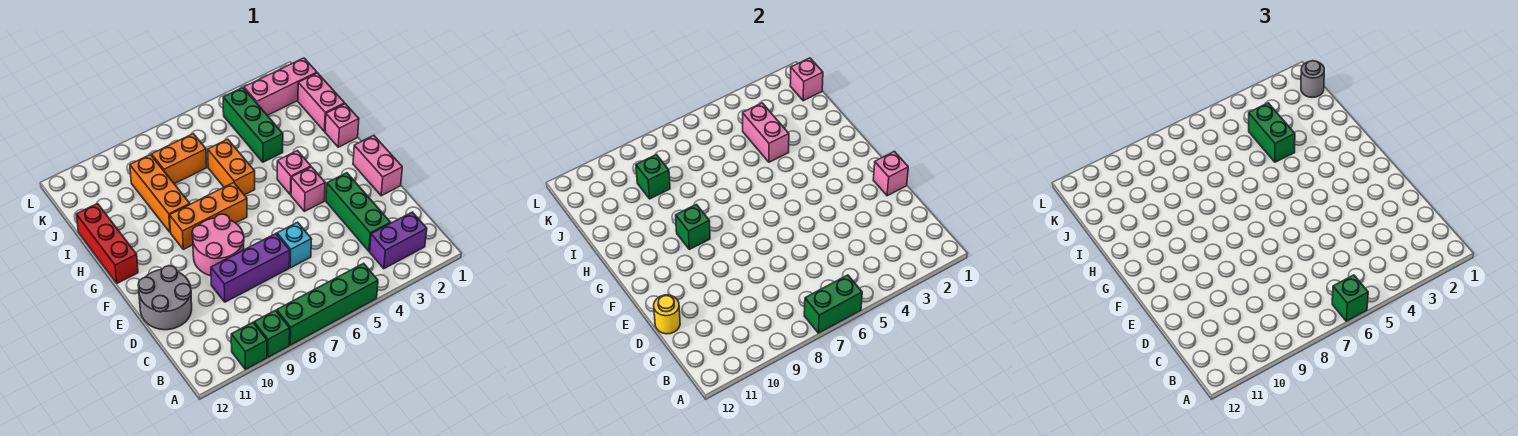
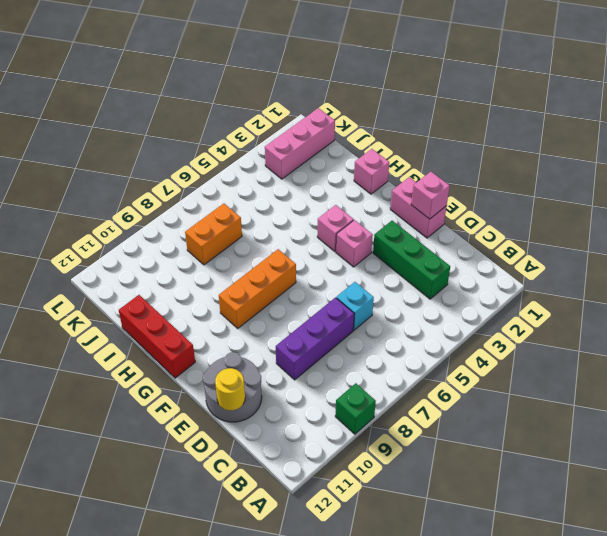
none -> green brick A5:A8 level 1
none -> green brick A10 level 1
none -> purple brick B2:B3 level 1
none -> pink round brick E8:F9 level 1

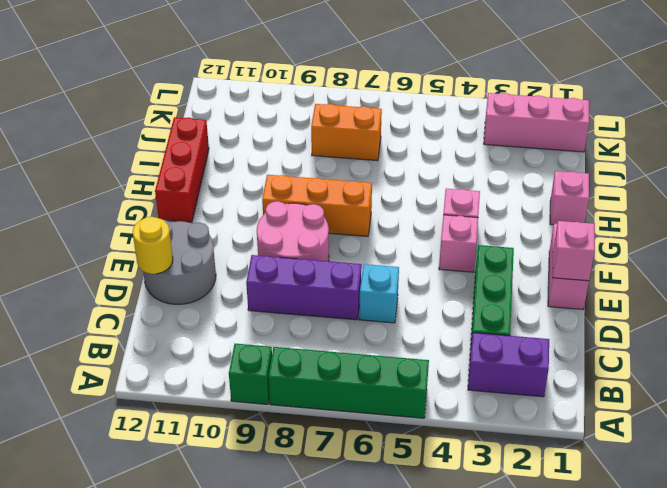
none -> green brick A10 level 1
none -> orange brick H6:I6 level 1
none -> orange brick H9:J9 level 1
none -> pink brick I1:J1 level 1

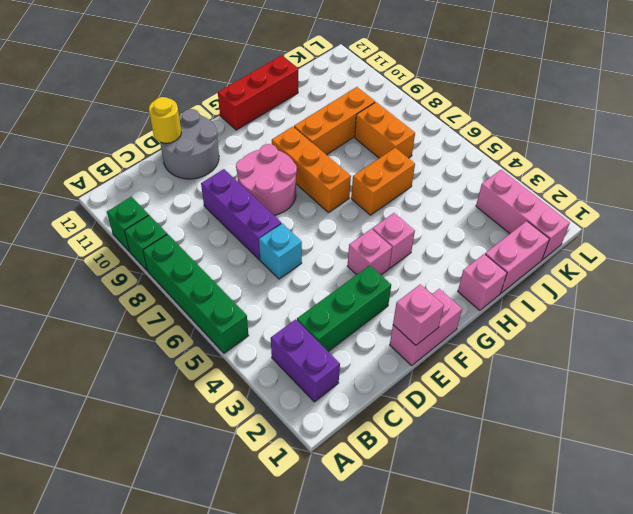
none -> green brick I4:K4 level 1
none -> green brick A6:A7 level 2
none -> green brick G9 level 2
none -> pink brick I4:J4 level 2

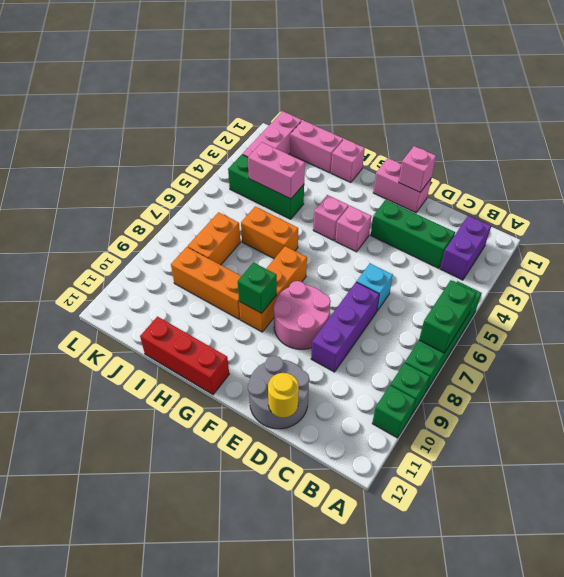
none -> green brick J9 level 2
none -> pink brick K1 level 2
none -> green brick A6 level 3
none -> green brick I4:J4 level 3

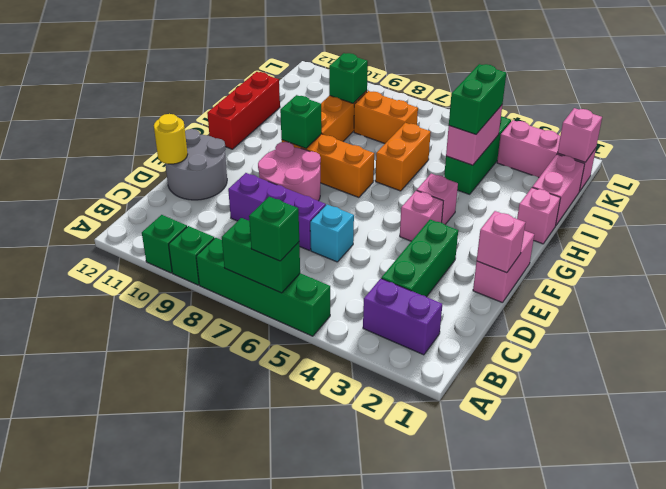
none -> grey round brick K1 level 3

